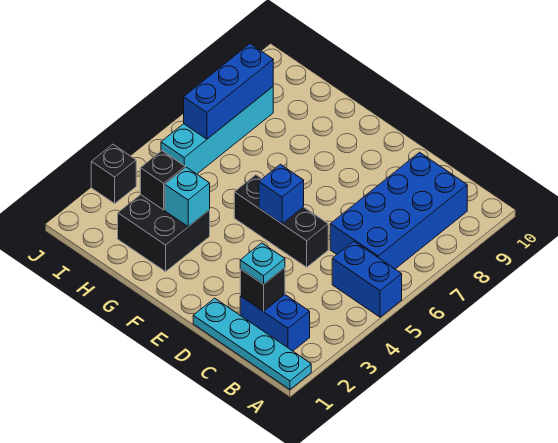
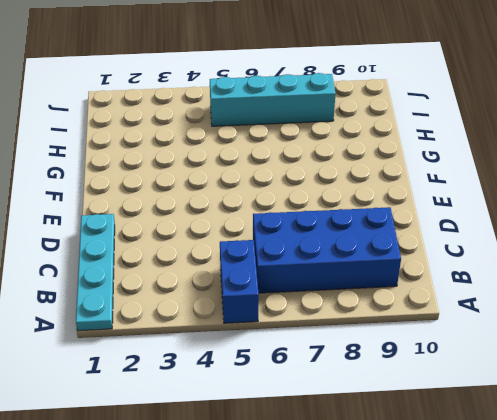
none -> blue brick B2:C2 level 1
none -> black brick D5:F5 level 1
none -> black brick G2:H3 level 1

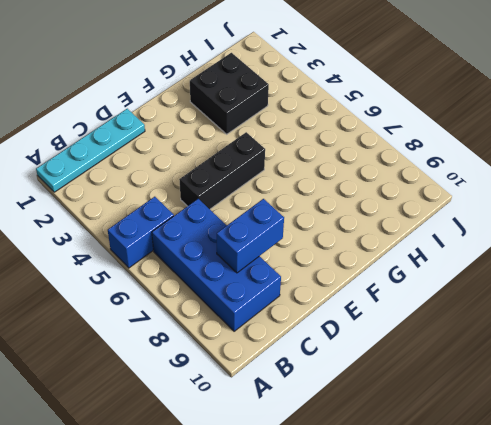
blue brick C8:D8 level 2 -> blue brick B2:C2 level 1
none -> cyan brick I5:I8 level 1
none -> black brick J3 level 1
none -> black brick C2 level 2

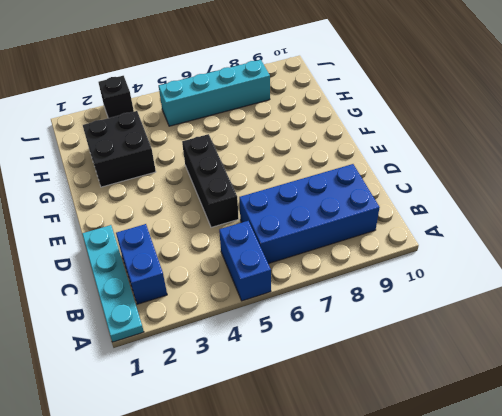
none -> black brick C2 level 2
none -> blue brick E5 level 2
none -> cyan brick G3 level 2

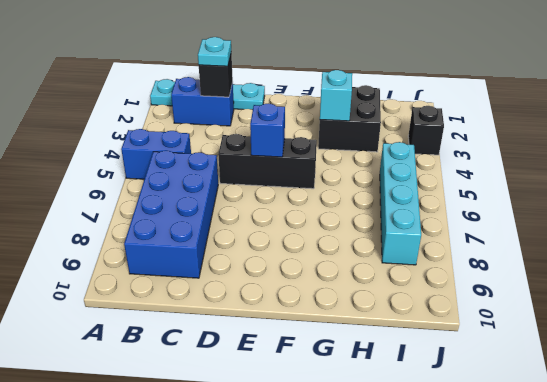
none -> black brick H3 level 2
none -> blue brick I6:I8 level 2

